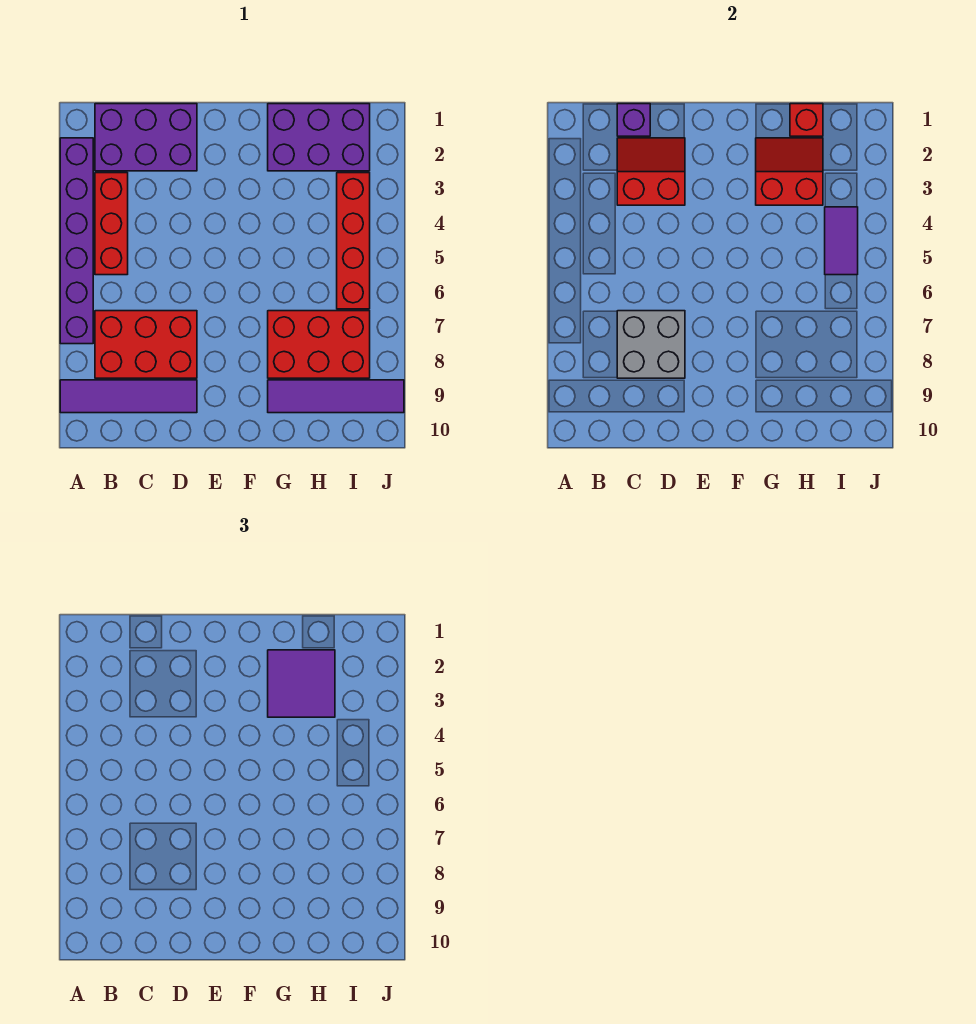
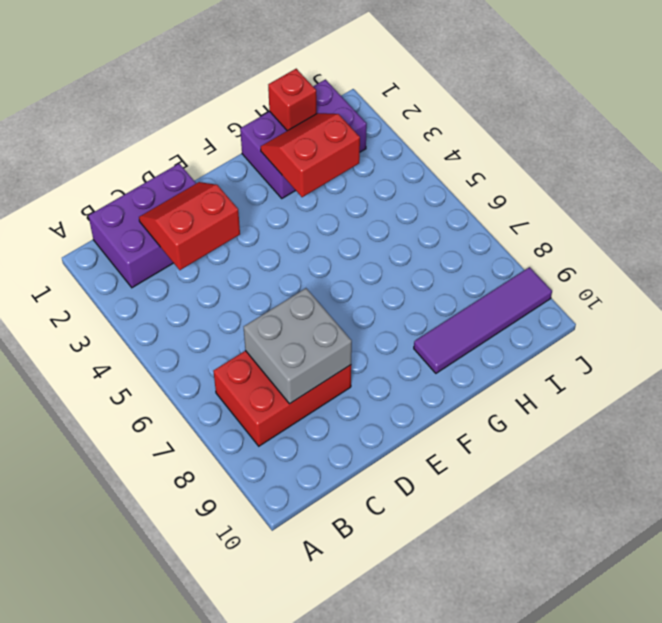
none -> purple brick A2:A7 level 1
none -> purple tile A9:D9 level 1
none -> red brick B3:B5 level 1

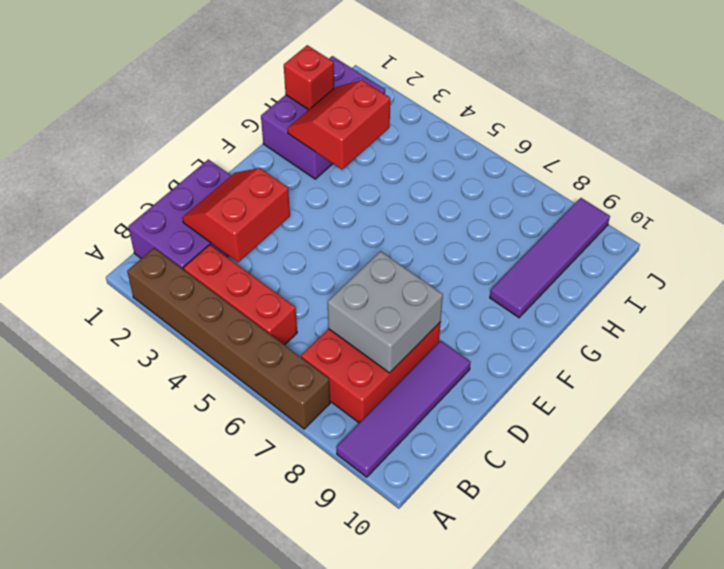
brown brick A2:A7 level 1 -> purple brick A2:A7 level 1
none -> red brick G7:I8 level 1
none -> red brick I3:I6 level 1
none -> purple brick C1 level 2

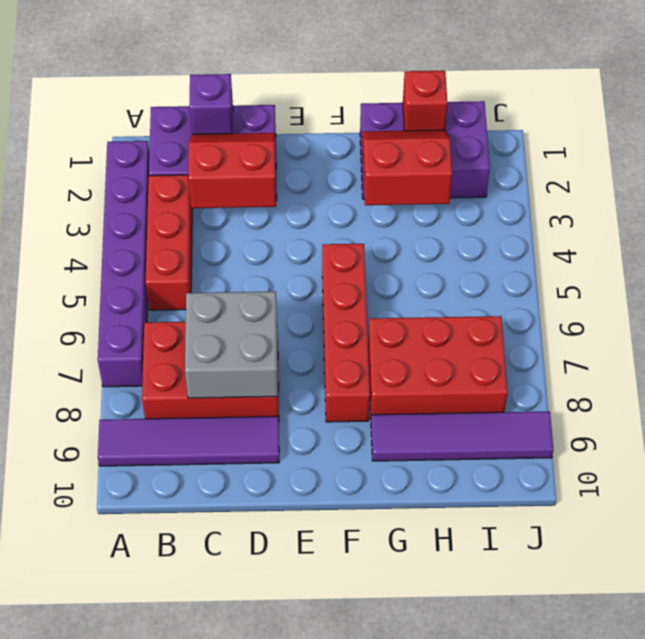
red brick F5:F8 level 1 -> red brick I3:I6 level 1
none -> purple tile I4:I5 level 2
none -> purple tile G2:H3 level 3

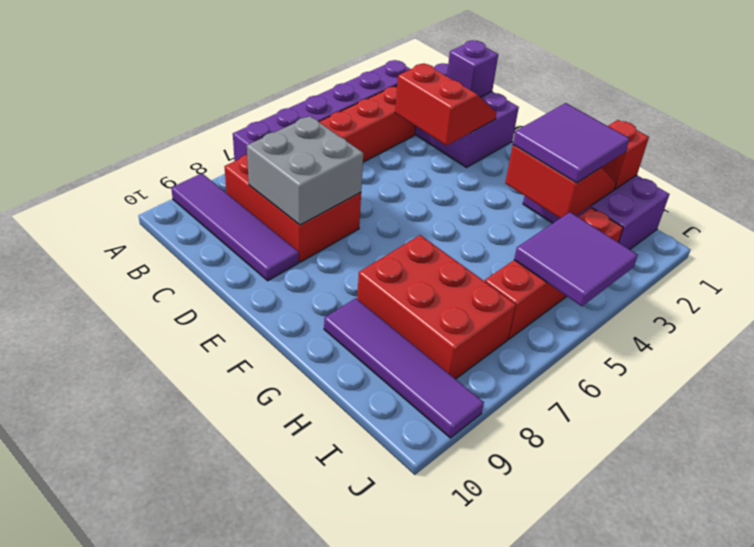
purple tile I4:J5 level 2 -> purple tile I4:I5 level 2

